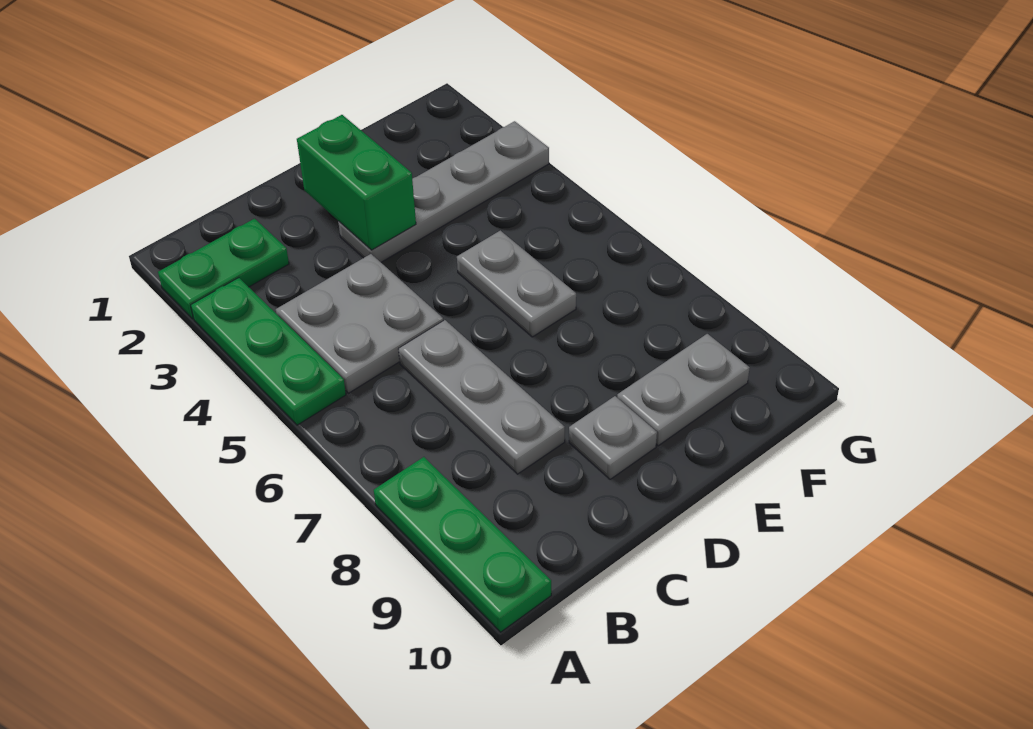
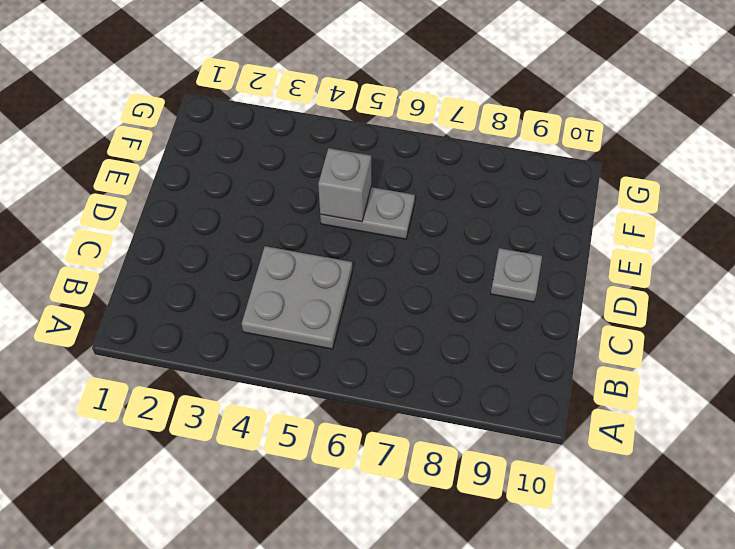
grey brick E5 level 2 -> none
none -> green plate A2:B2 level 1
none -> green plate A3:A5 level 1

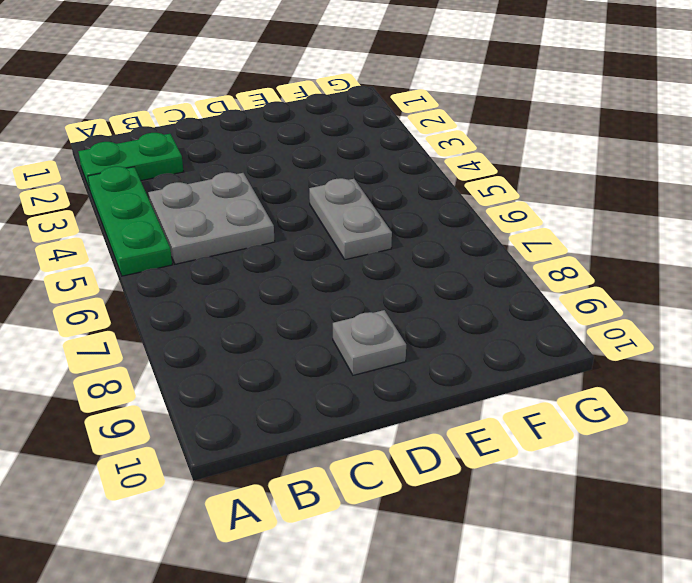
none -> green plate A8:A10 level 1
none -> grey plate C6:C8 level 1

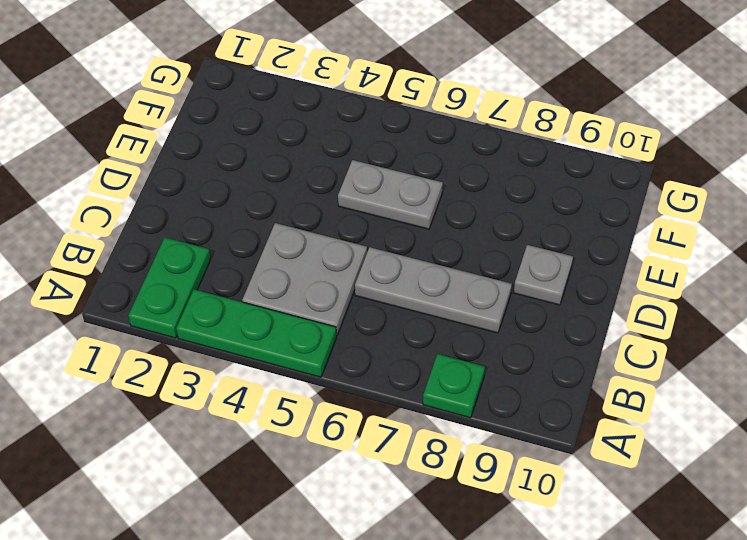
green plate A8 level 1 -> green plate A8:A10 level 1
none -> grey plate D3:G3 level 1
none -> grey plate E9:F9 level 1

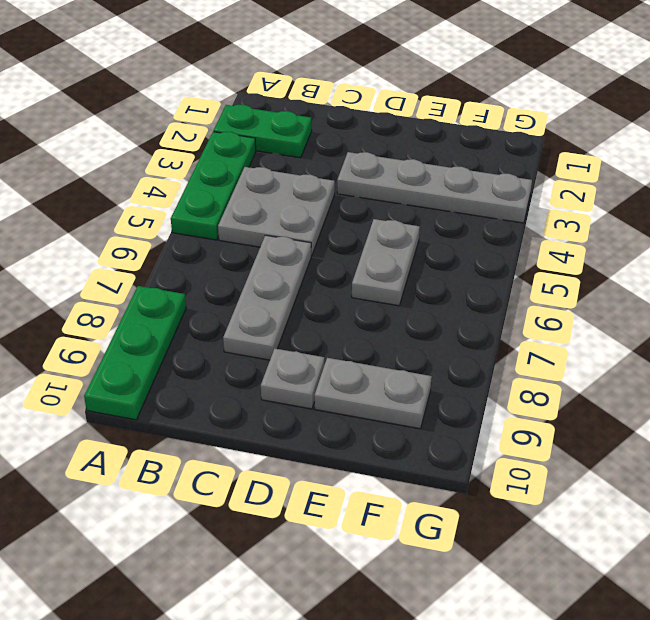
none -> green brick D2:D3 level 2

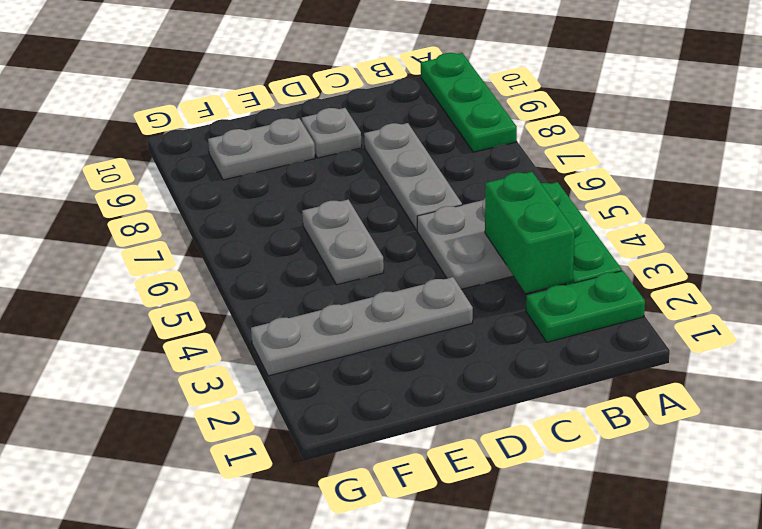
green brick B3:B4 level 2 -> green brick D2:D3 level 2

